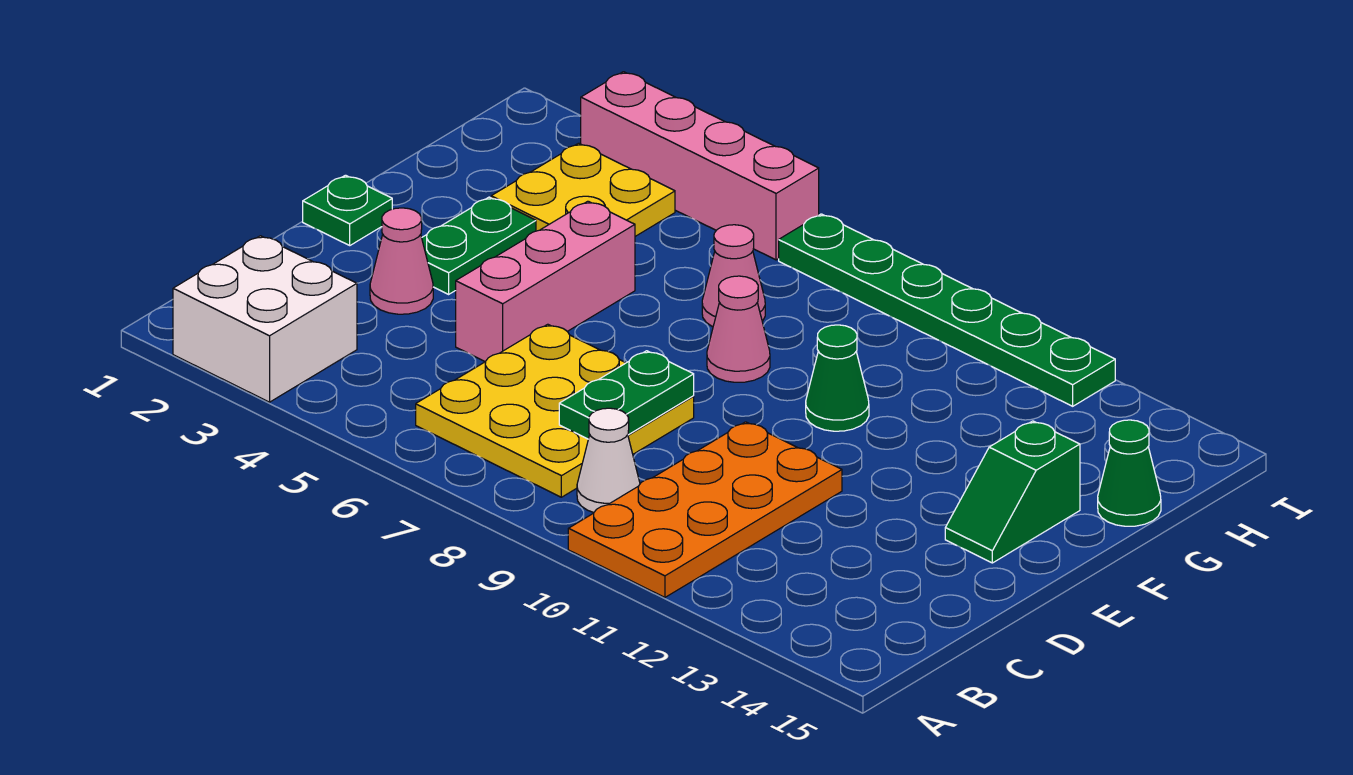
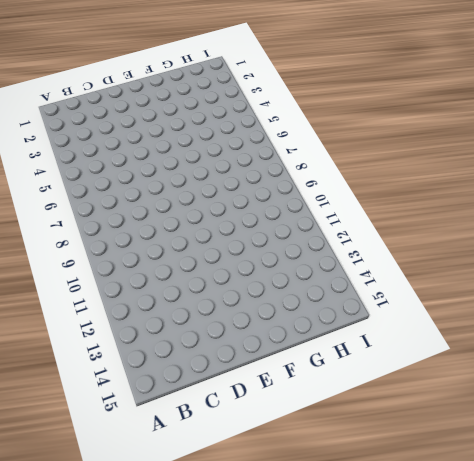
none -> white brick A2:B3 level 1
none -> orange plate A10:D11 level 1
none -> yellow plate B6:D8 level 1

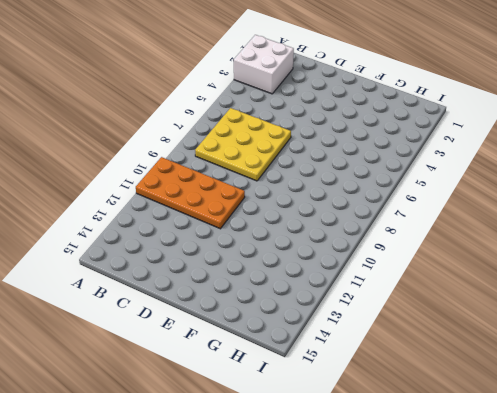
none -> white cone B9 level 1
none -> pink cone D3 level 1
none -> pink brick D5:F5 level 1

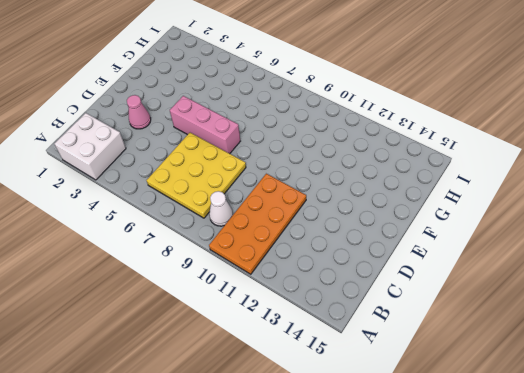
pink brick E5:E7 level 1 -> pink brick D5:F5 level 1
none -> green plate E1 level 1
none -> green plate E3:F3 level 1
none -> green slope E14:F14 level 1 top F

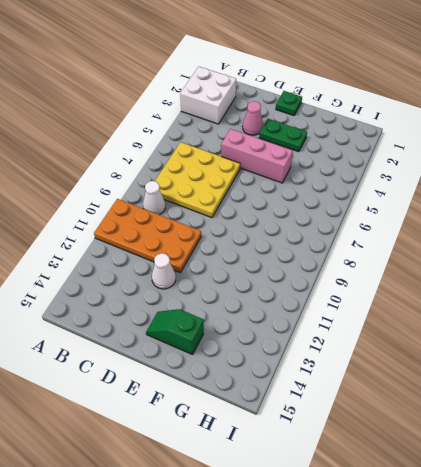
white cone D12 level 1 -> none
none -> pink cone F8 level 1
none -> green cone F10 level 1
none -> yellow plate G3:H4 level 1

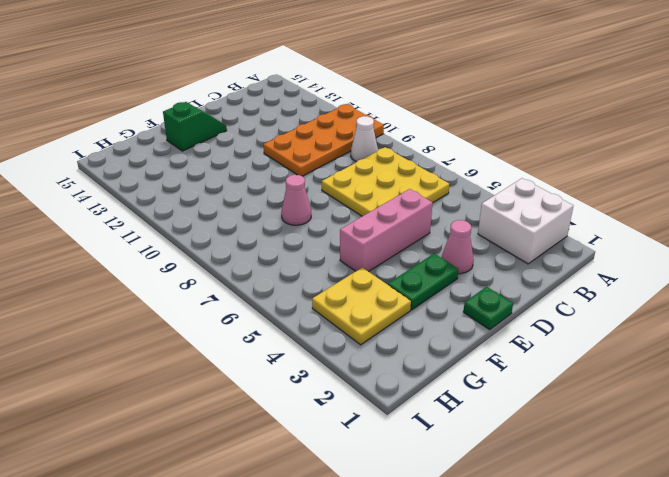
none -> green cone F10 level 1
none -> pink cone G7 level 1
none -> green cone G15 level 1

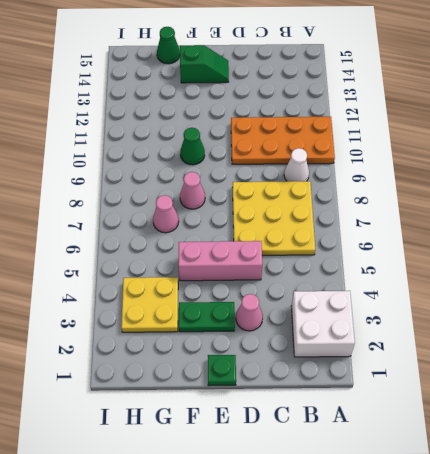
none -> pink brick I3:I6 level 1
none -> green plate I7:I12 level 1
none -> green plate C8:D8 level 2

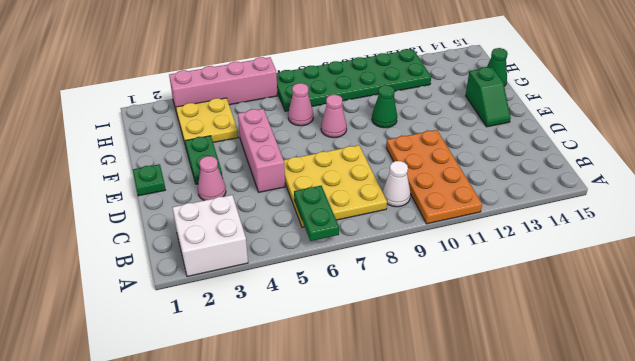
green plate A6:B6 level 2 -> green plate C8:D8 level 2
green plate H7:I12 level 1 -> green plate I7:I12 level 1

